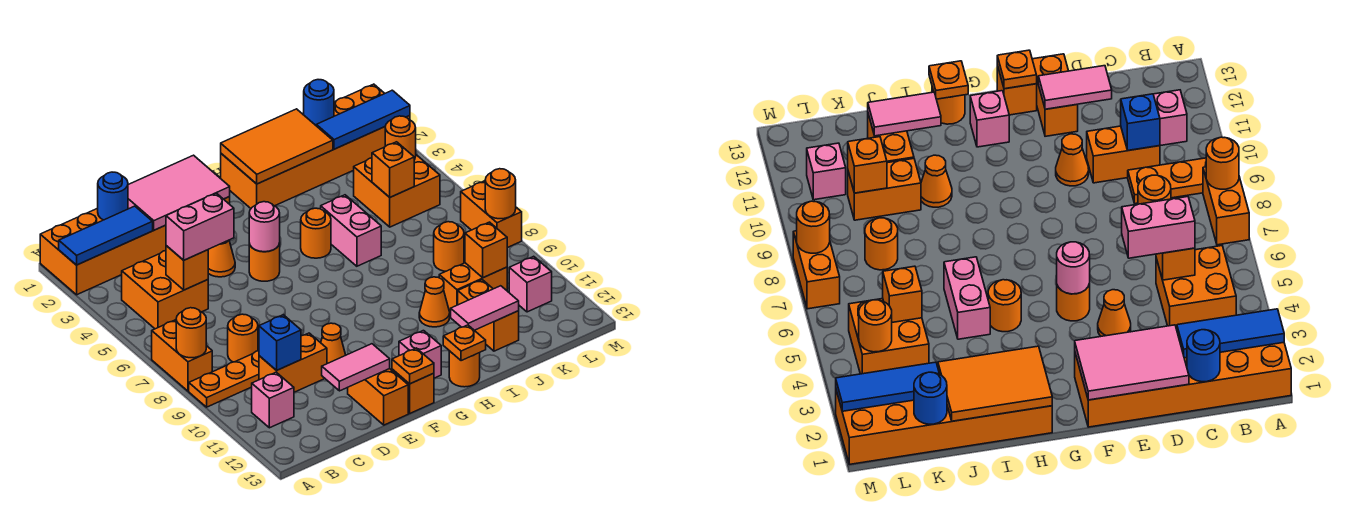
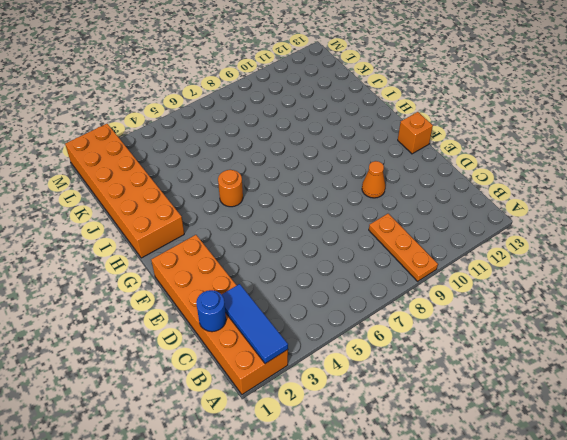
none -> orange brick A7:A8 level 1
none -> orange brick B4:C5 level 1
none -> pink brick B11 level 1
none -> orange round brick C8 level 1

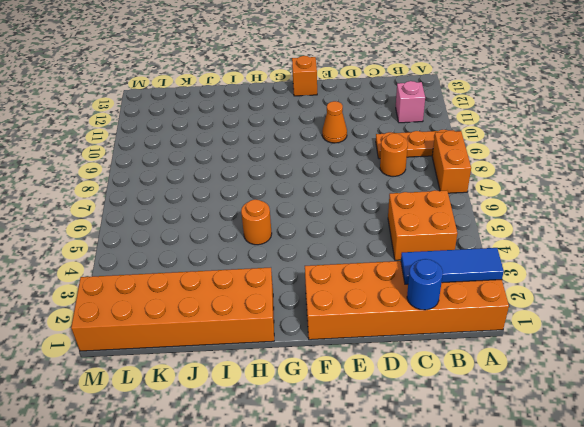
none -> orange brick C10:D10 level 1
none -> orange cone E4 level 1
none -> orange brick E12:E13 level 1
none -> orange round brick F5 level 1

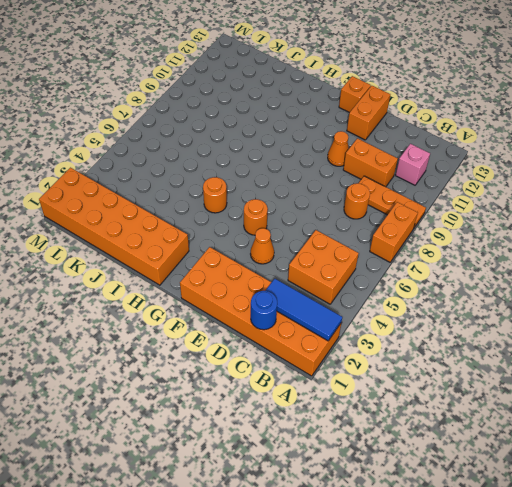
none -> pink brick G12 level 1
none -> orange round brick H13 level 1
none -> pink brick I5:I6 level 1
none -> orange cone I10 level 1

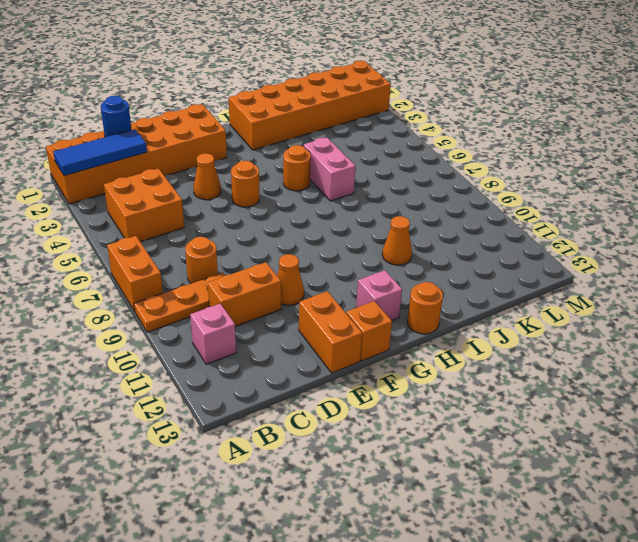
none -> orange brick J10:K10 level 1
none -> orange brick J11:J12 level 1
none -> orange brick K4:L5 level 1
none -> orange round brick K8 level 1

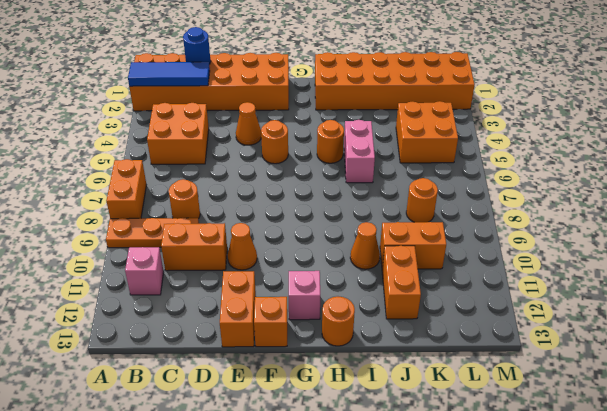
none -> pink brick L11 level 1
none -> orange brick M7:M8 level 1
none -> orange round brick A8 level 2
none -> orange brick C5 level 2

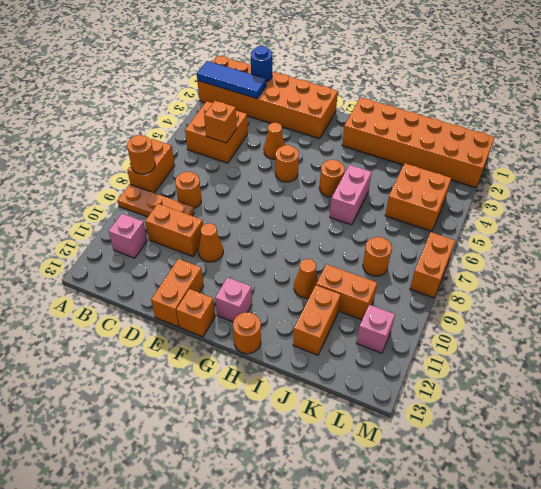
none -> blue brick C10 level 2
none -> pink tile D1:F2 level 2
none -> pink tile D12:E12 level 2
none -> pink round brick F5 level 2

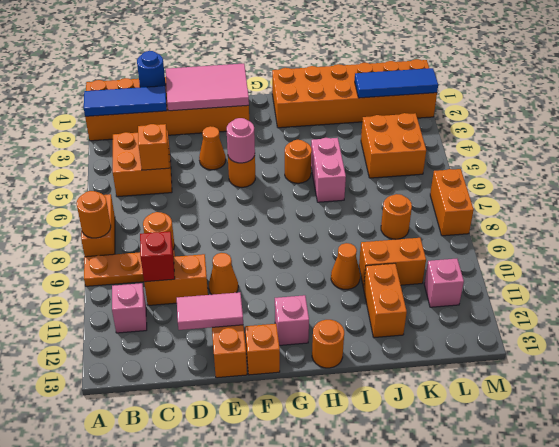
red brick C10 level 2 -> blue brick C10 level 2
none -> orange plate F13 level 2
none -> orange tile H1:J2 level 2
none -> orange plate H13 level 2
none -> pink tile I12:J12 level 2

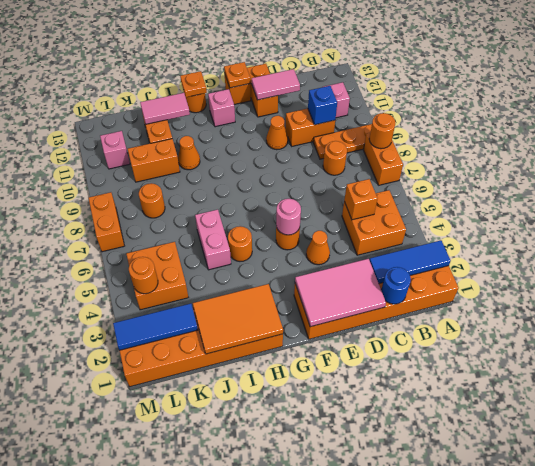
none -> blue round brick K1 level 2
none -> orange brick K5 level 2
none -> orange brick K10 level 2
none -> orange round brick M8 level 2

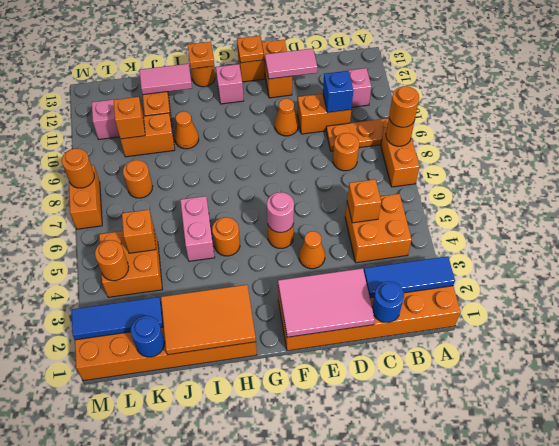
orange round brick A8 level 3 -> none
none -> pink brick C5:D5 level 3

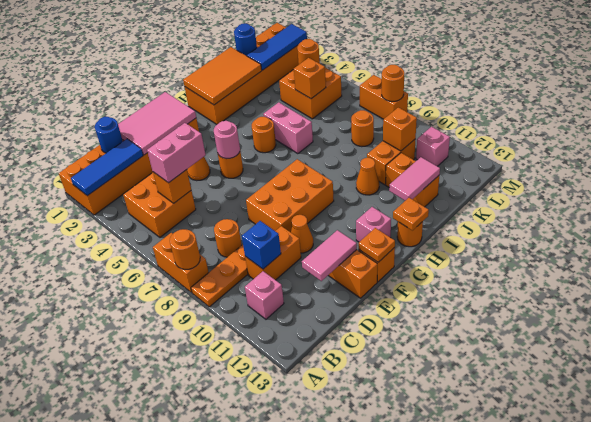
orange brick E8:G9 level 1 -> none

